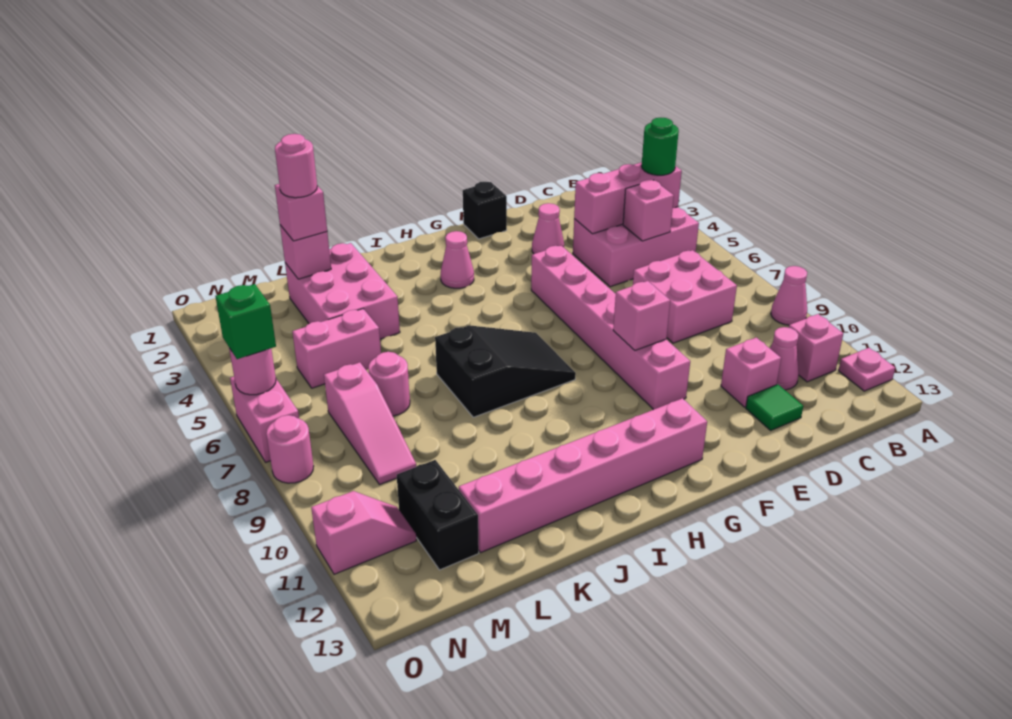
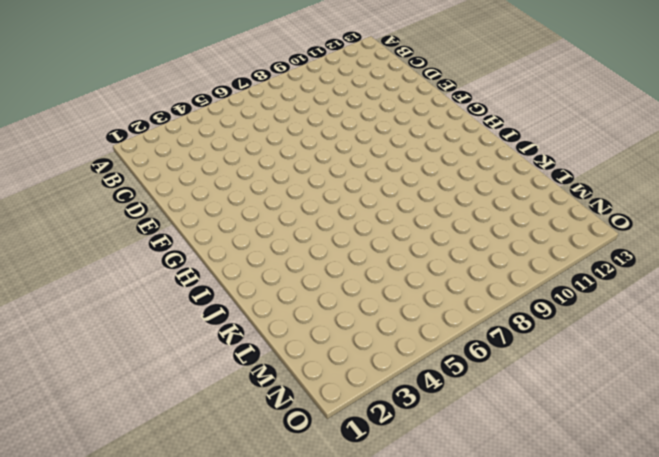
none -> pink cone A9 level 1
none -> pink plate A12 level 1
none -> pink brick B4:D5 level 1
none -> pink brick B11 level 1

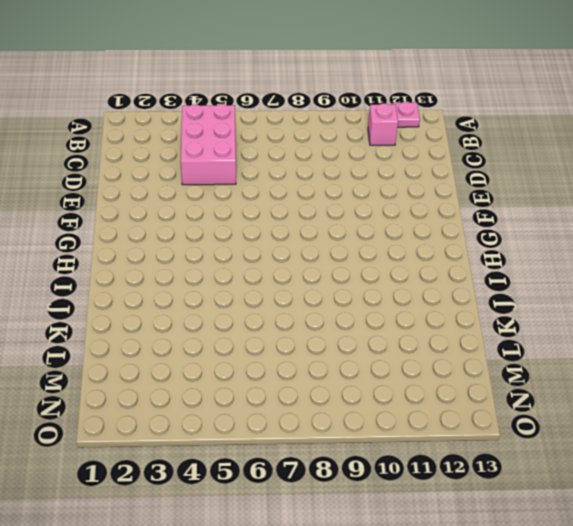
none -> pink cone A9 level 1
none -> pink brick C7:D8 level 1
none -> pink cone C11 level 1
none -> pink brick D11 level 1

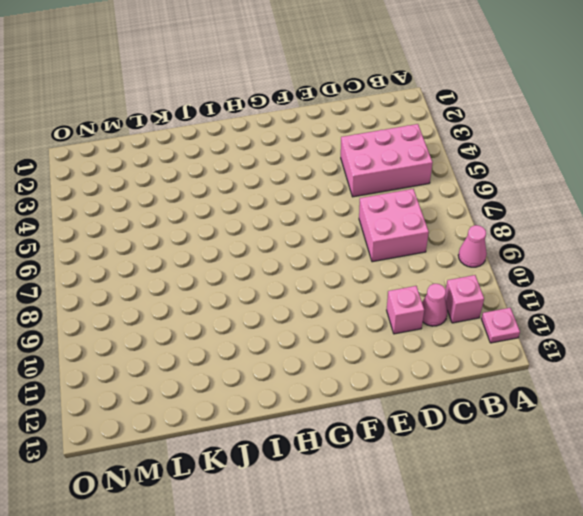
none -> green tile D12 level 1
none -> pink cone E3 level 1
none -> black brick F1 level 1
none -> pink brick F5:F10 level 1

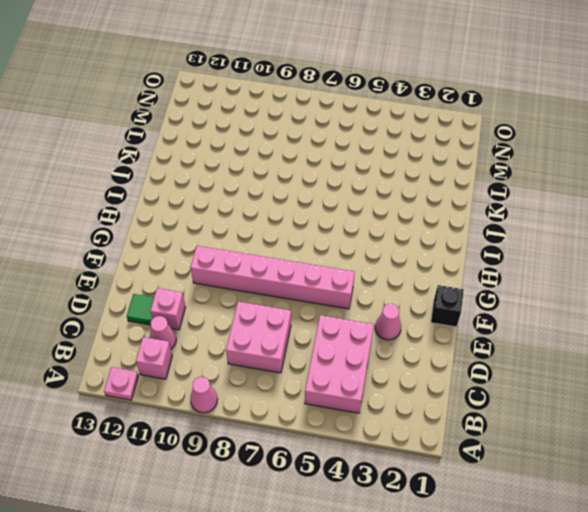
none -> pink brick G12:L12 level 1
none -> pink cone H3 level 1
none -> black slope H7:J8 level 1 top J
none -> pink brick K2:L4 level 1

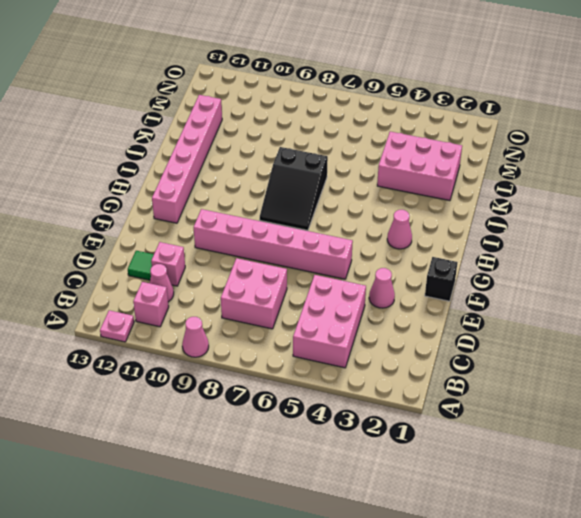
none -> pink brick L5:M5 level 1
none -> pink round brick L7 level 1
none -> pink slope M7:M9 level 1 top 7
none -> black brick M11:M12 level 1

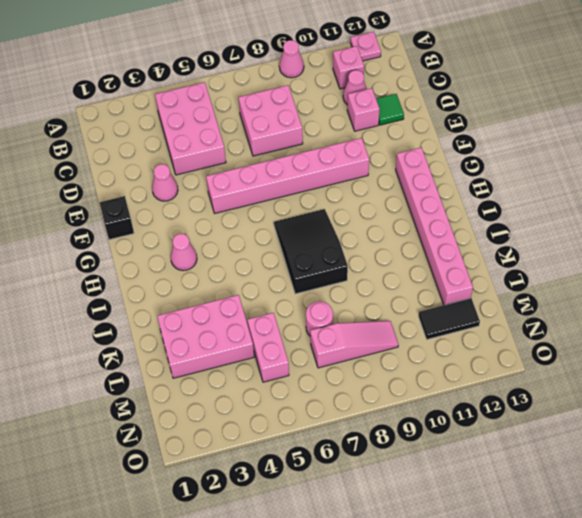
black tile M11:M12 level 1 -> black brick M11:M12 level 1
none -> pink slope N11:O11 level 1 top O
none -> pink brick O6:O7 level 1
none -> pink round brick O8 level 1
none -> pink brick B4:D4 level 2

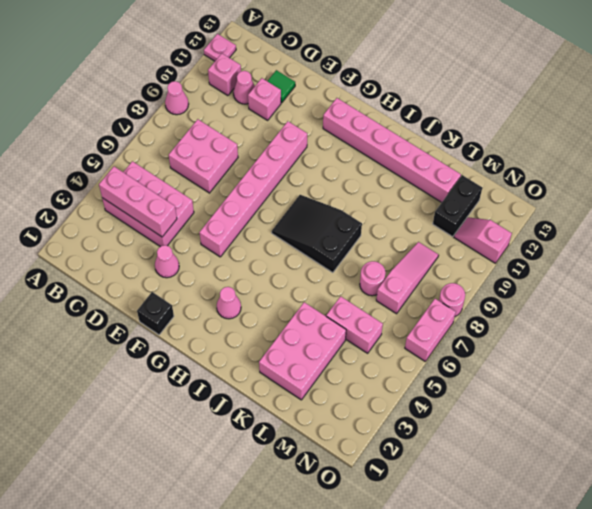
none -> pink brick C5 level 2
none -> pink brick F9 level 2
none -> pink brick L2 level 2
none -> pink round brick O6 level 2

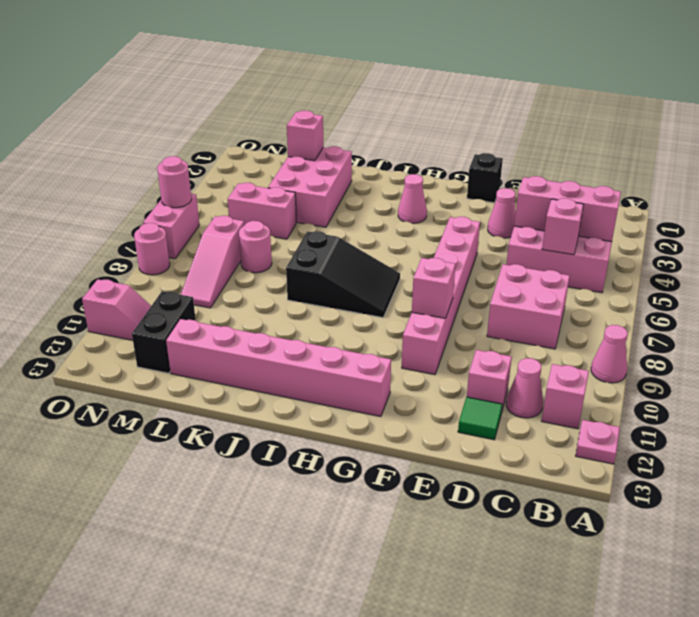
none -> green round brick B4 level 3
none -> pink brick L2 level 3
none -> green brick O6 level 3
none -> pink round brick L2 level 4

